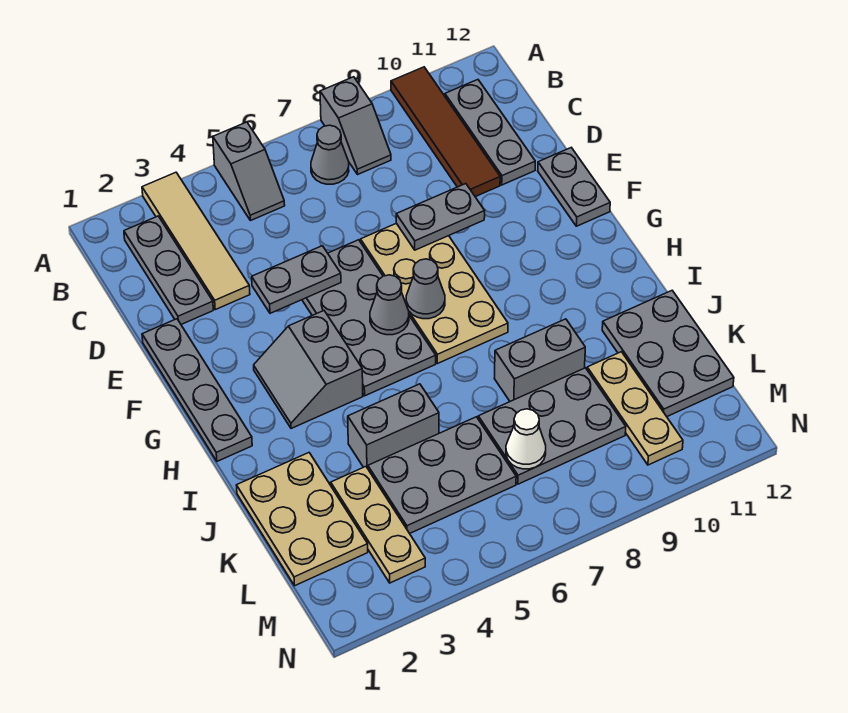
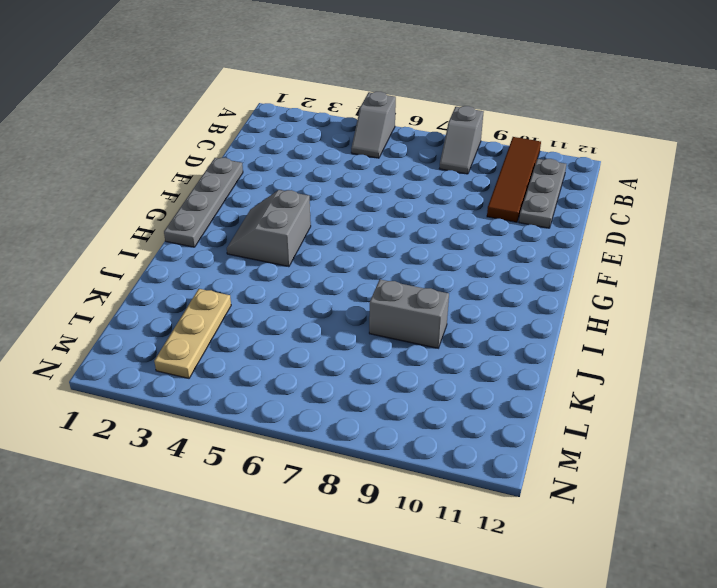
none -> tan tile A3:D3 level 1
none -> grey plate B2:D2 level 1
none -> grey cone B7 level 1

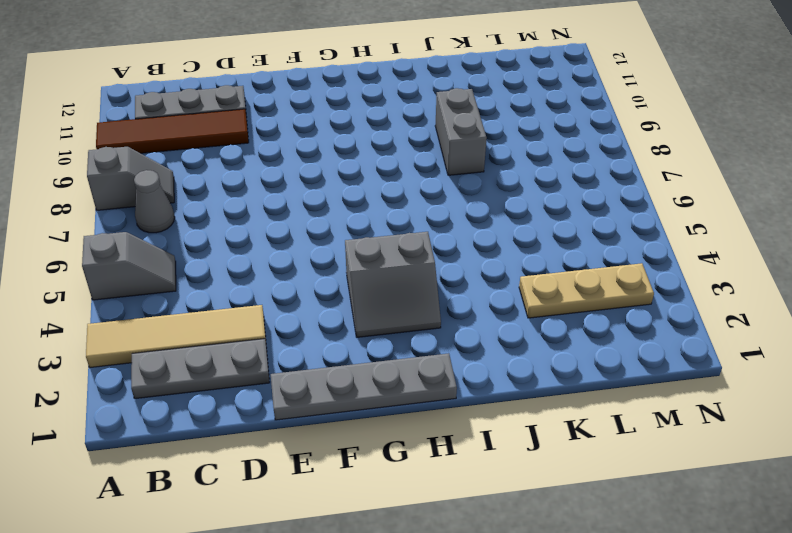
none -> grey plate E5:H6 level 1
none -> tan plate E7:H8 level 1
none -> grey plate E12:F12 level 1

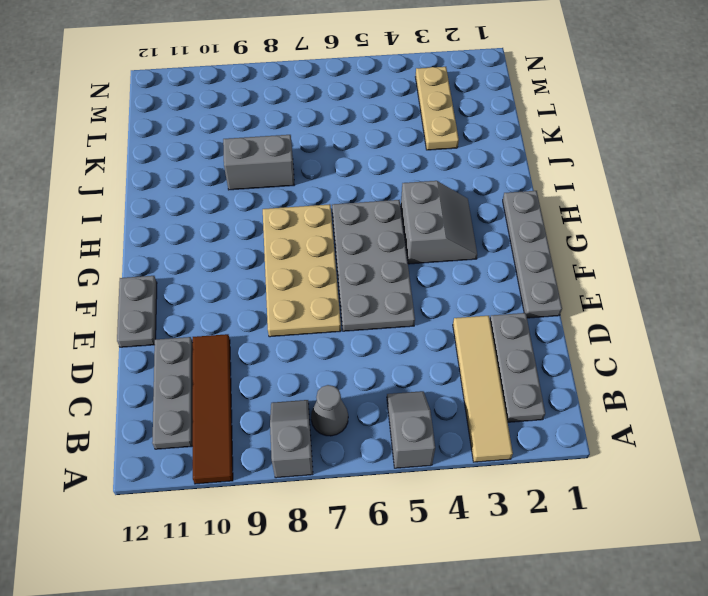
none -> tan plate J1:L2 level 1
none -> grey brick J4:J5 level 1
none -> grey plate J11:L12 level 1

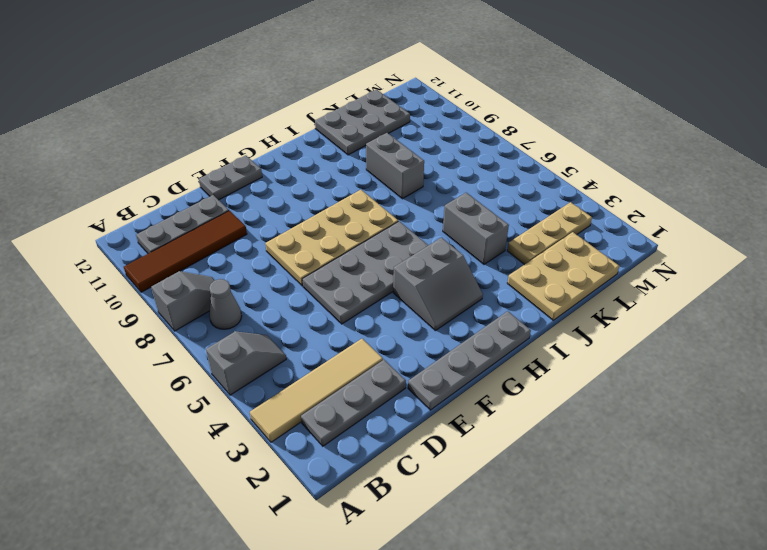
none -> grey plate K4:L6 level 1
none -> grey plate K7:L9 level 1
none -> tan plate K10:M10 level 1

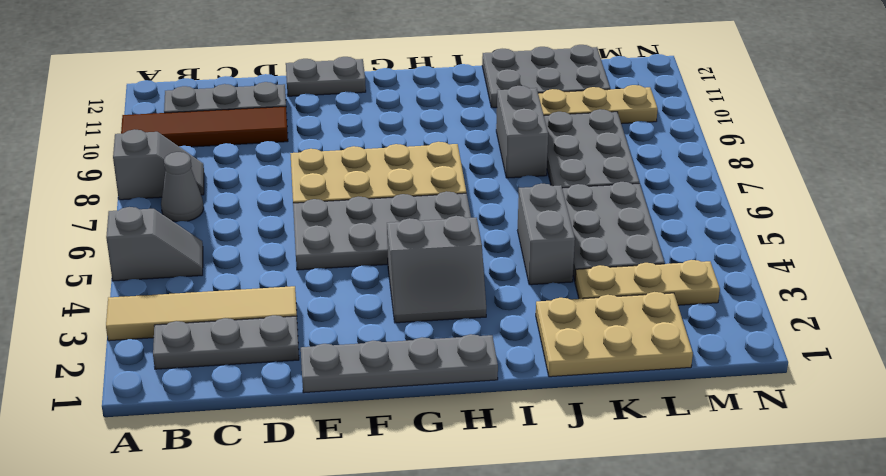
none -> grey plate E4:E5 level 2
none -> grey plate E8:E9 level 2
none -> grey cone G6 level 2

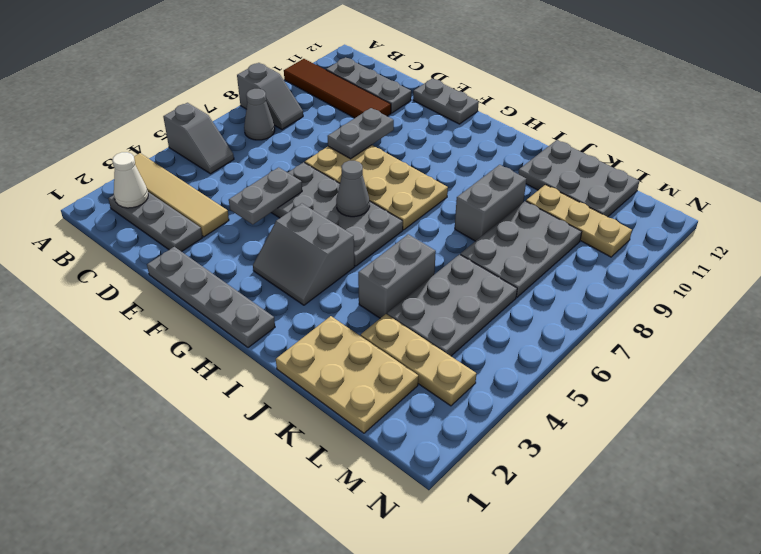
white cone B2 level 2 -> white cone L7 level 2
none -> grey cone G7 level 2

